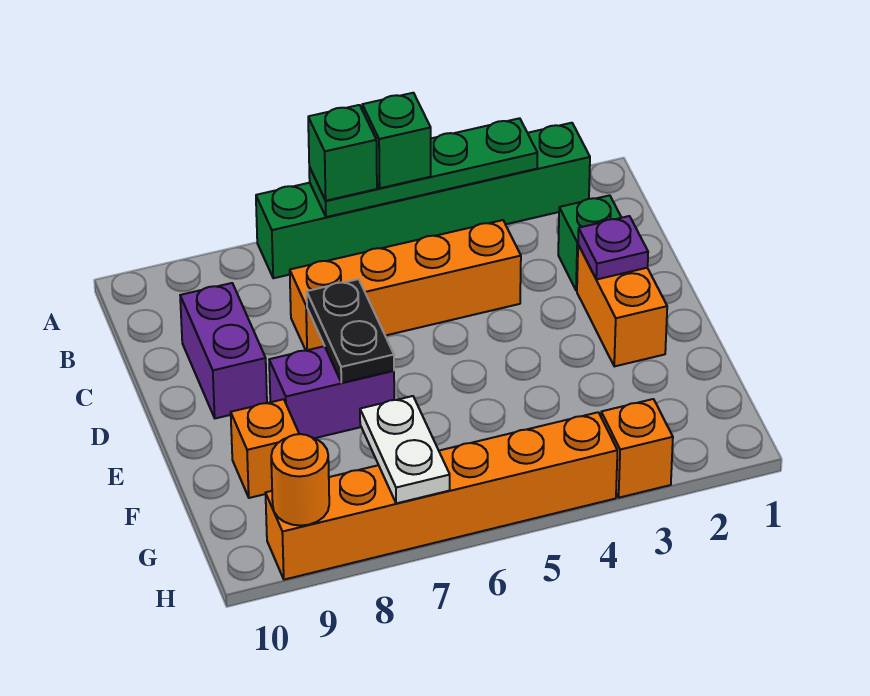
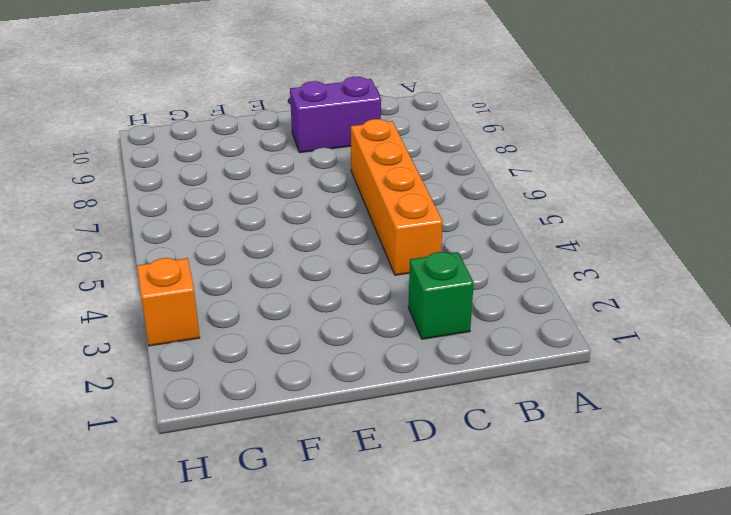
none -> green brick A2:A7 level 1
none -> orange brick D2:E2 level 1
none -> purple brick E7:E8 level 1

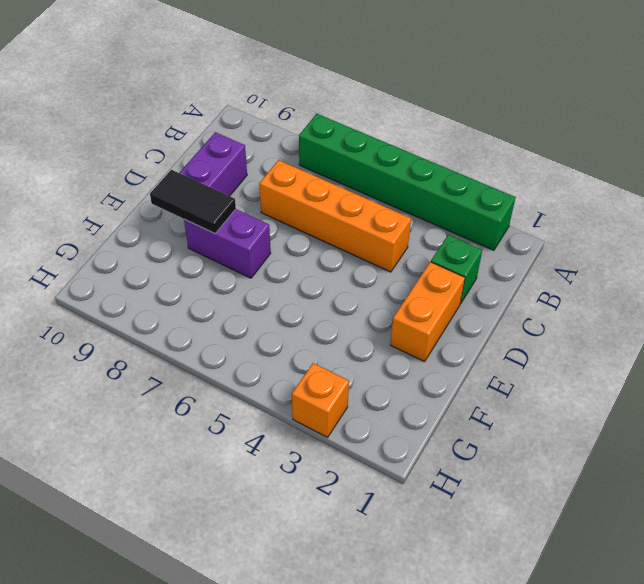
black tile E8:E9 level 2 -> none
none -> orange brick F9 level 1
none -> orange brick H4:H9 level 1
none -> green plate A3:A6 level 2

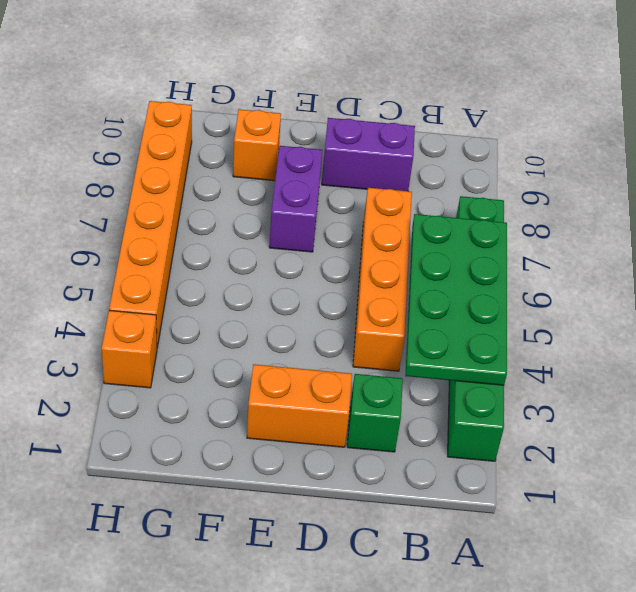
green plate A3:B6 level 2 -> green plate A3:A6 level 2
none -> purple plate D2 level 2
none -> black plate D7:E7 level 2
none -> white plate G7:H7 level 2

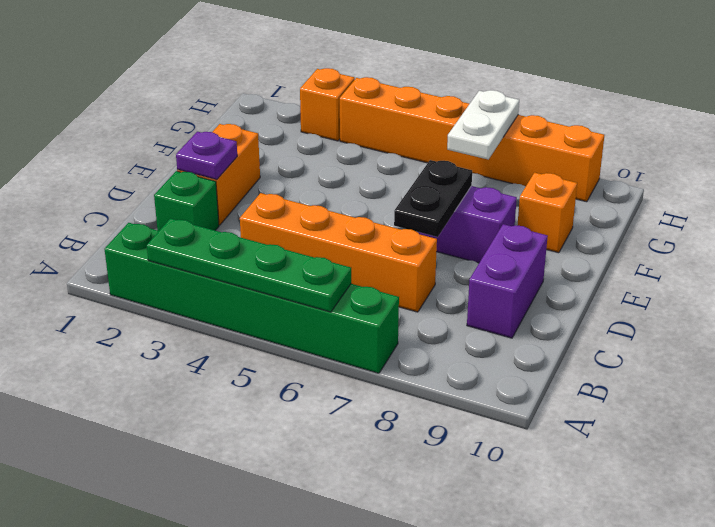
none -> orange round brick H9 level 2
none -> green brick A5 level 3
none -> green brick A6 level 3

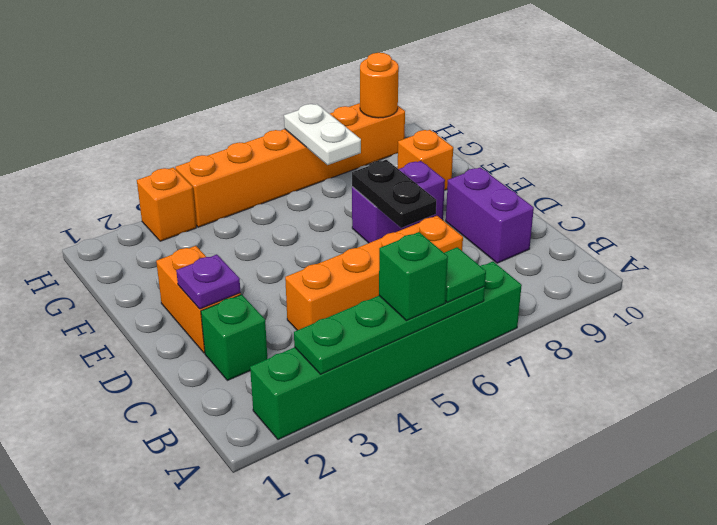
green tile A6 level 3 -> green brick A6 level 3

